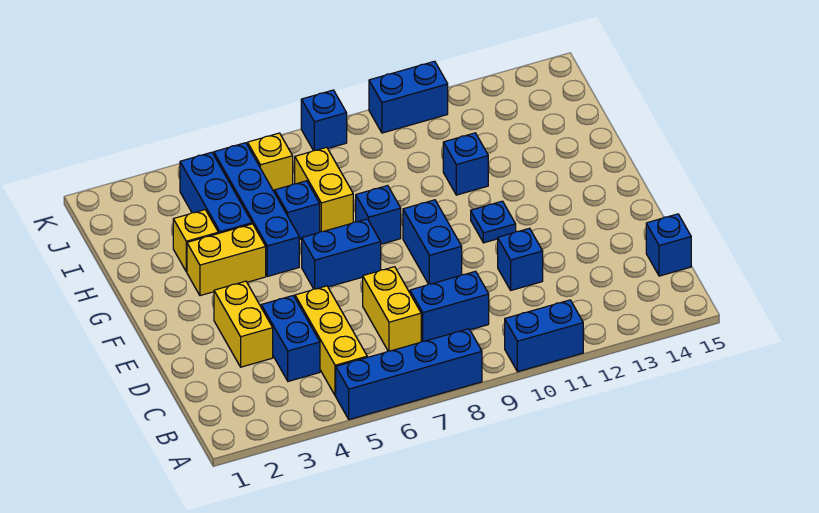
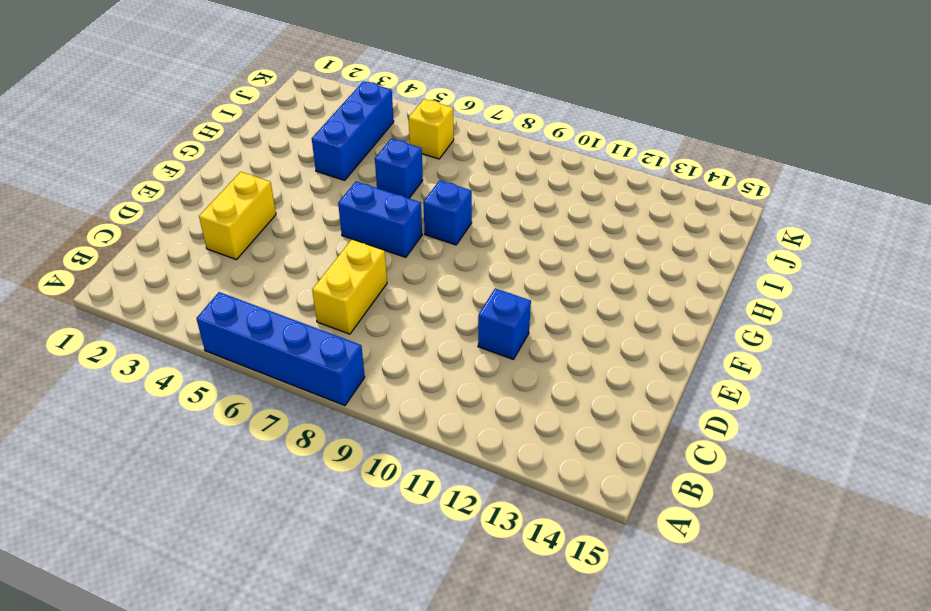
none -> blue brick A10:A11 level 1
none -> yellow brick B5:D5 level 1
none -> blue brick C4:D4 level 1

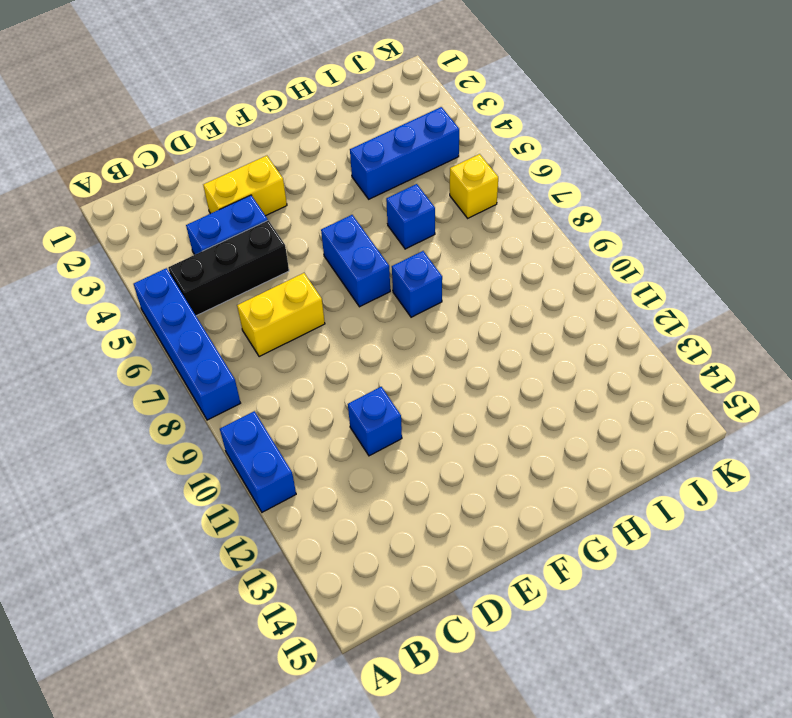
black brick B5:D5 level 1 -> yellow brick B5:D5 level 1
none -> blue brick C8:C9 level 1
none -> blue brick C15 level 1
none -> blue brick E9:F9 level 1

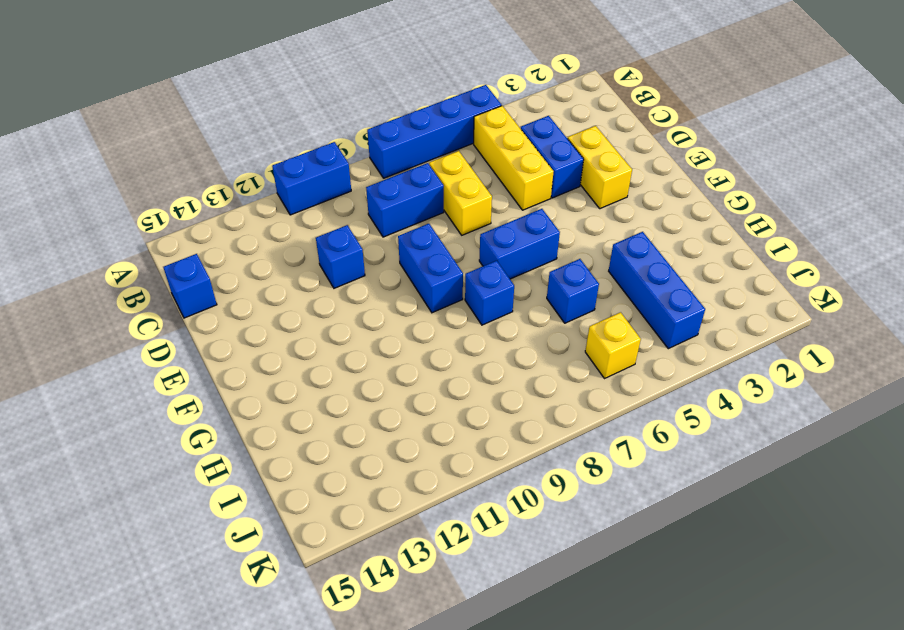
none -> blue plate F11 level 1
none -> yellow brick G3:G4 level 1
none -> blue brick G5:J5 level 1

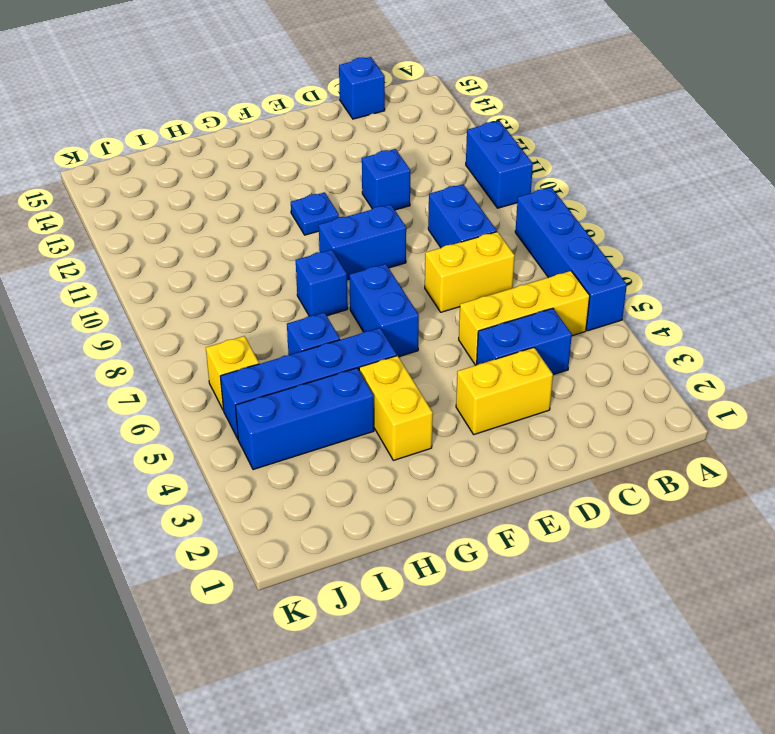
none -> yellow brick H3 level 1
none -> yellow brick H7:I7 level 1
none -> blue brick H11 level 1

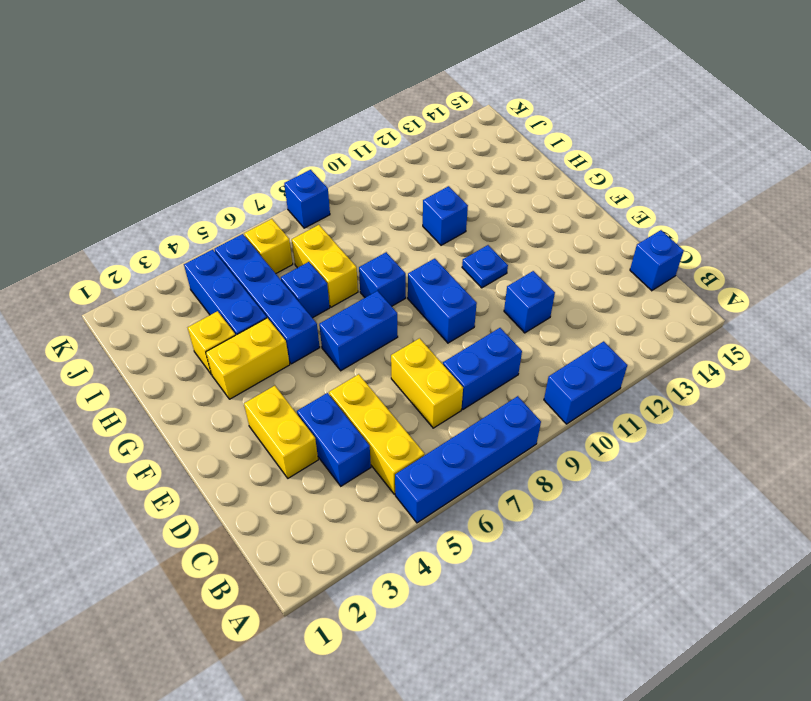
none -> blue brick K10:K11 level 1

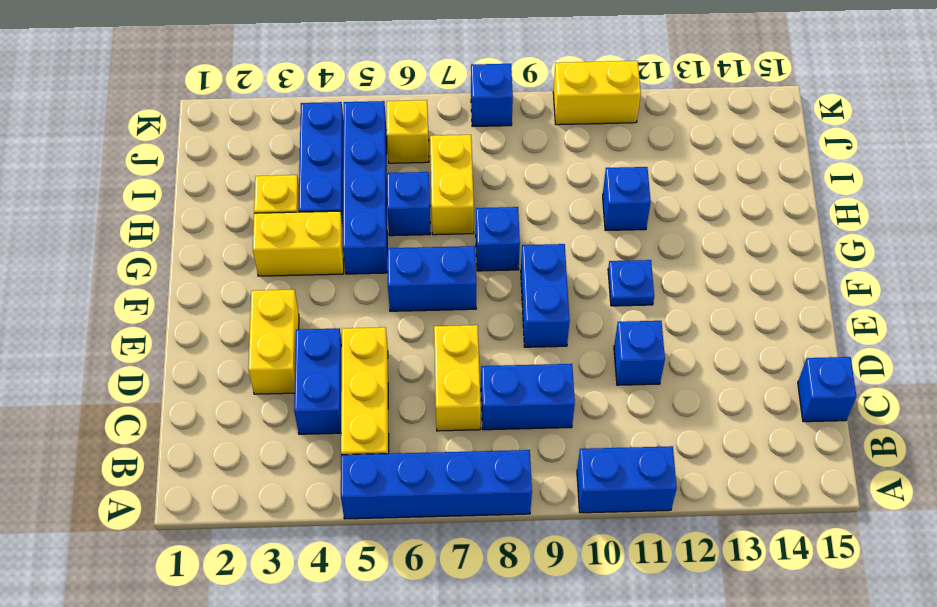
yellow brick K10:K11 level 1 -> blue brick K10:K11 level 1

